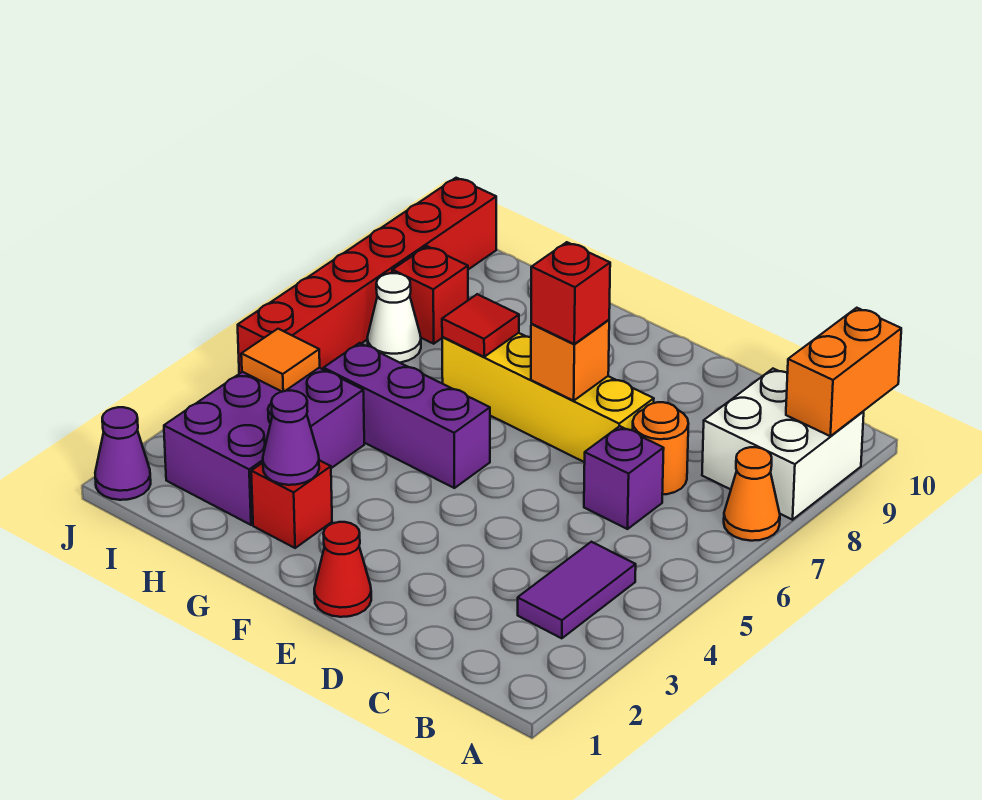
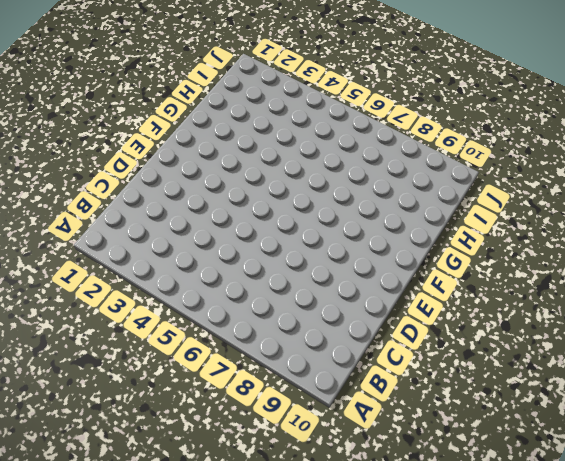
none -> orange cone A7 level 1
none -> white brick A8:B9 level 1
none -> purple tile B3:B4 level 1

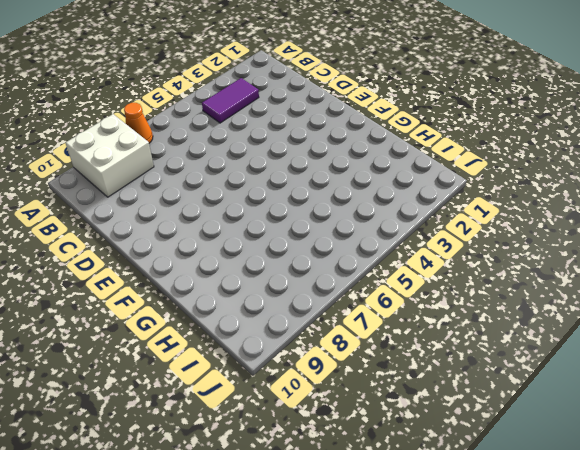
none -> purple brick C6 level 1
none -> orange round brick C7 level 1
none -> yellow brick D7:G7 level 1

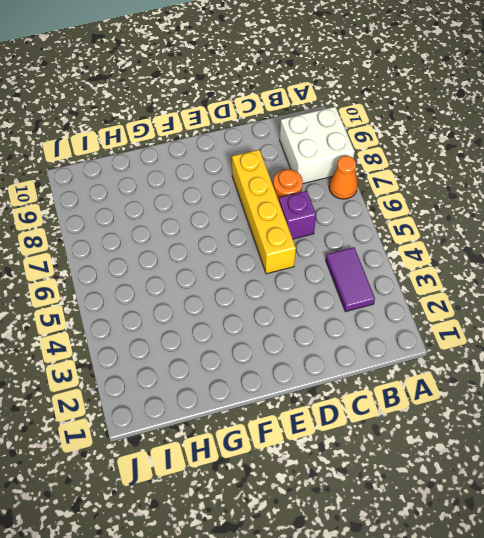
yellow brick D5:D8 level 1 -> yellow brick D7:G7 level 1
none -> red cone E1 level 1
none -> purple brick F5:H5 level 1
none -> red brick G2 level 1

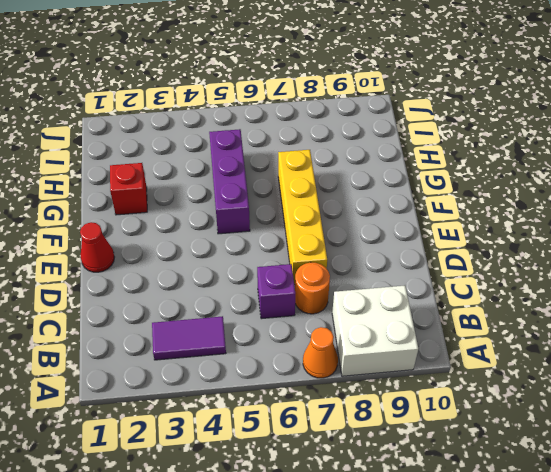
none -> purple brick H2:I4 level 1
none -> white cone I7 level 1
none -> red brick I8 level 1

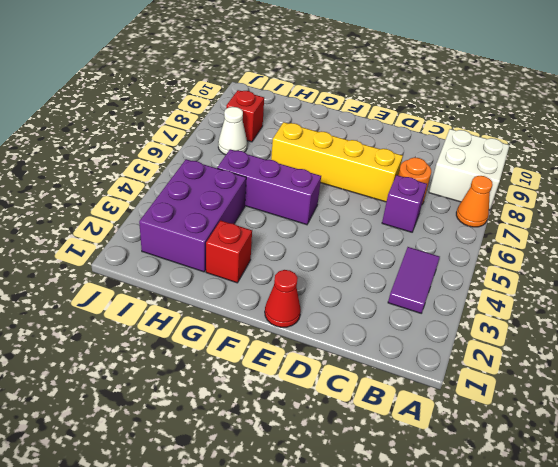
none -> purple cone J1 level 1
none -> red brick J5:J10 level 1
none -> orange brick A9:A10 level 2

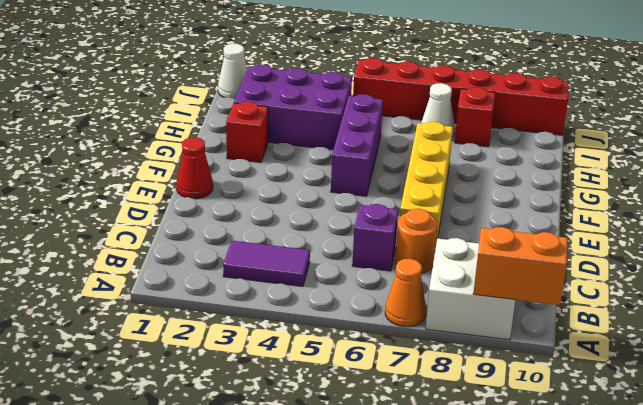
white cone J1 level 1 -> purple cone J1 level 1
none -> orange brick E7 level 2
none -> purple cone G2 level 2
none -> red tile G7 level 2

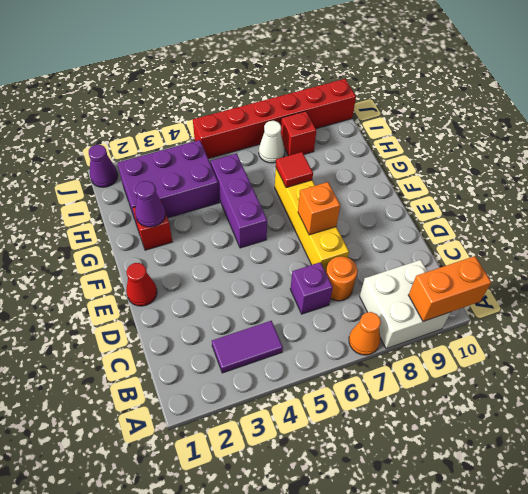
none -> orange tile I4 level 2
none -> red brick E7 level 3

